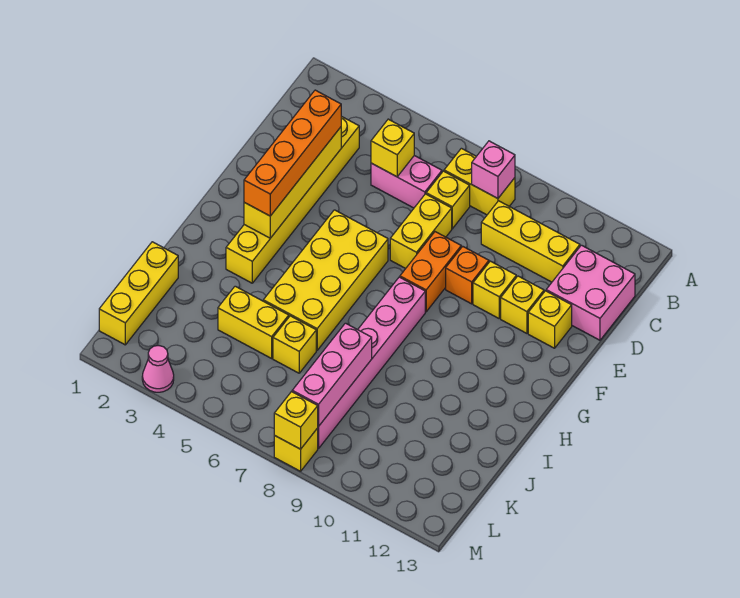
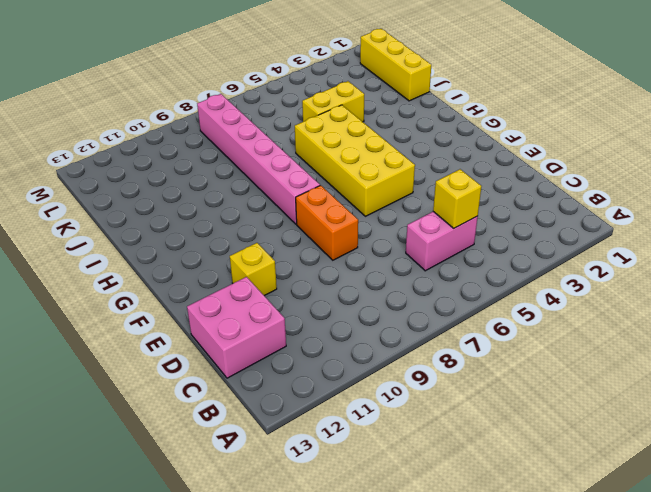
none -> yellow brick B7:B8 level 1
none -> yellow brick C3:H3 level 1
none -> yellow brick C7 level 1

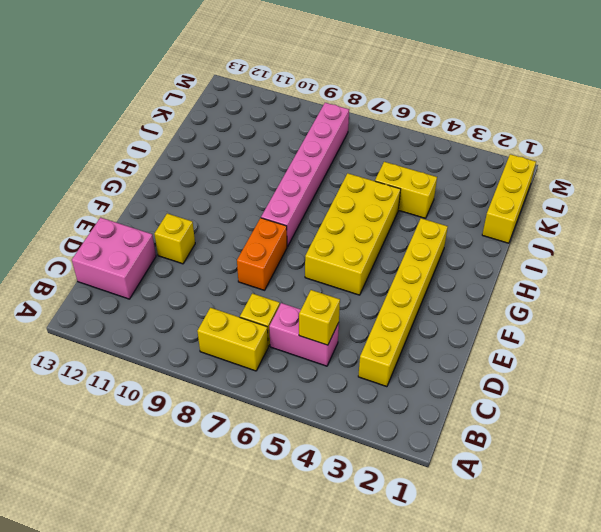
none -> yellow brick C9:C11 level 1
none -> yellow brick D7:E7 level 1
none -> orange brick E9 level 1

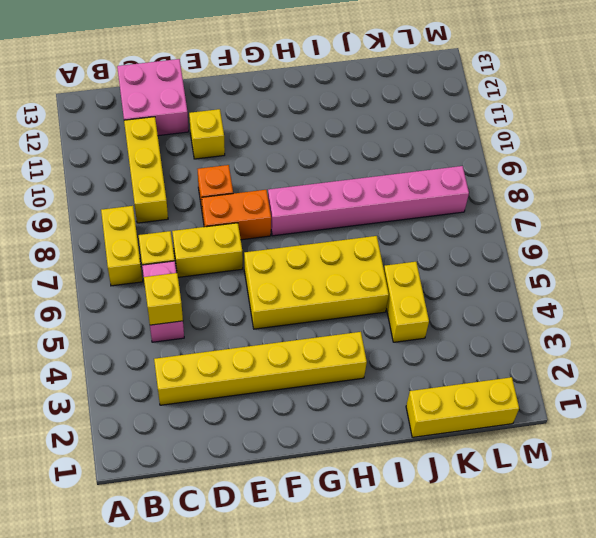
none -> yellow brick E10 level 1
none -> yellow brick E12 level 1
none -> yellow brick J6 level 1

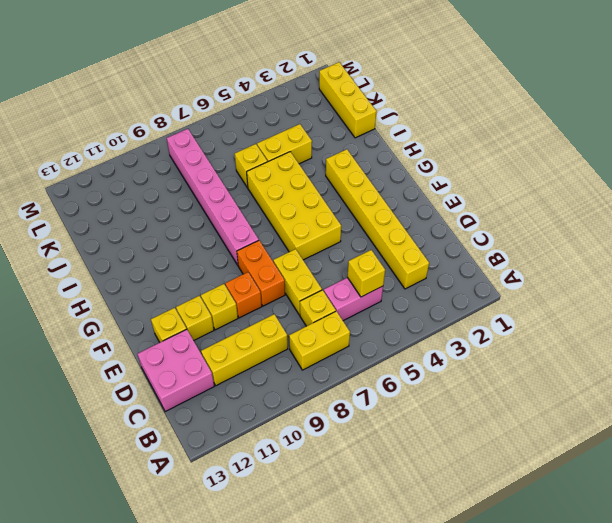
none -> pink cone M3 level 1
none -> yellow brick M8 level 1
none -> pink brick B8 level 2

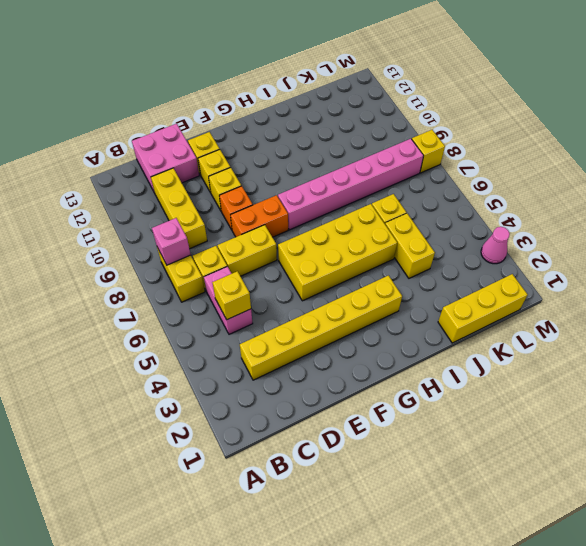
none -> yellow brick D3:G3 level 2
none -> pink brick J8:L8 level 2
none -> yellow brick M8 level 2

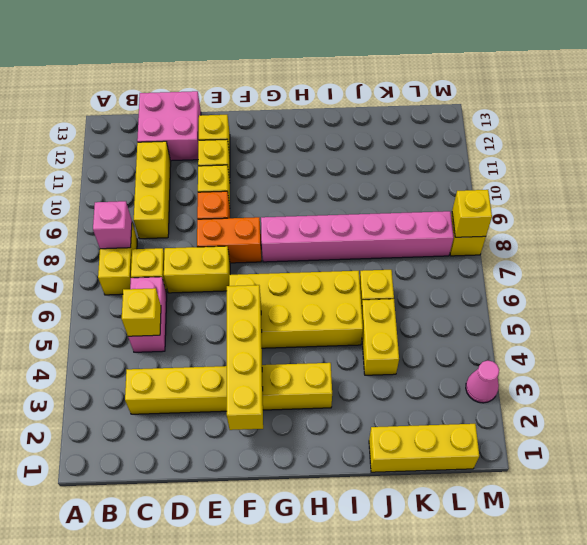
yellow brick F2:F5 level 2 -> yellow brick D3:G3 level 2
none -> pink brick J8:L8 level 2
none -> orange brick D3:G3 level 3

